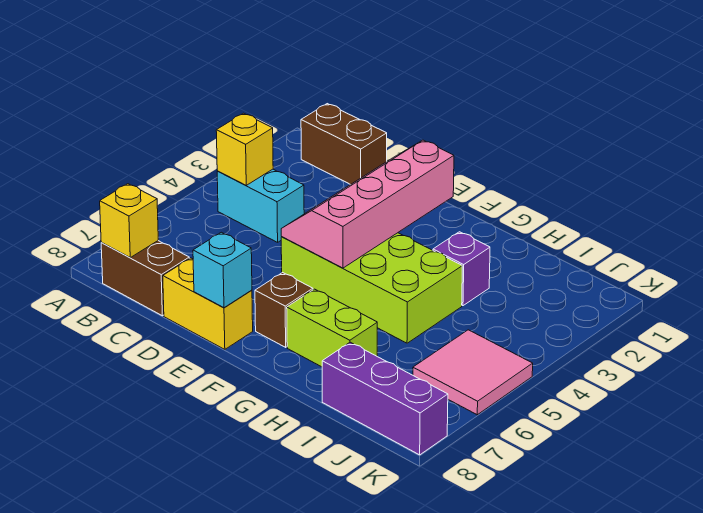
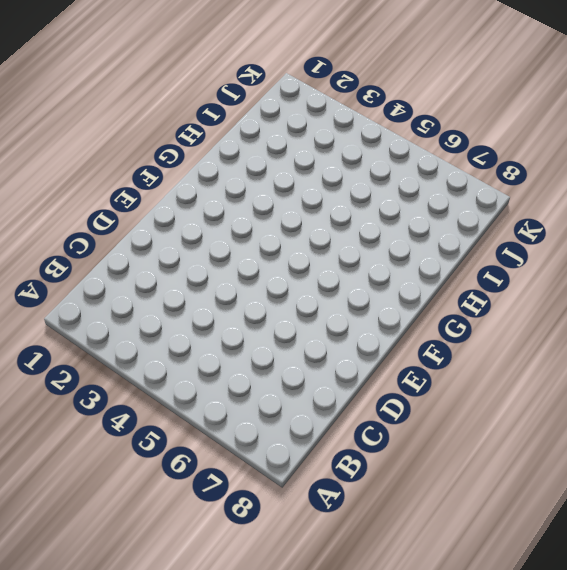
none -> brown brick B1:C1 level 1
none -> cyan brick B4:C4 level 1
none -> brown brick B8:C8 level 1

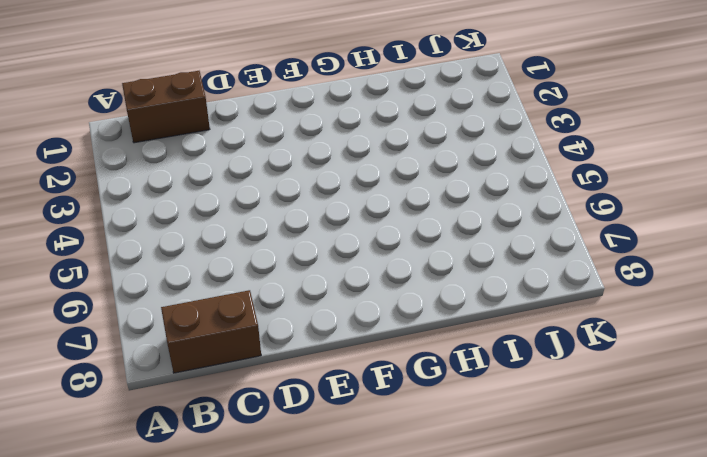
none -> cyan brick B4:C4 level 1
none -> yellow brick D8:E8 level 1
none -> lime brick E4:H5 level 1

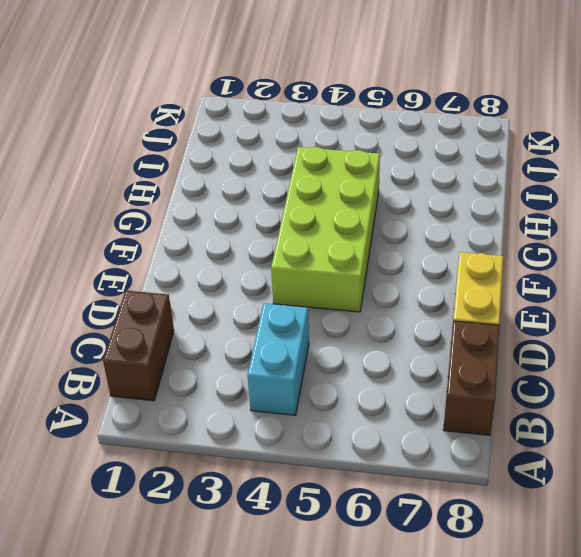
none -> brown brick F7 level 1
none -> lime brick G7:H7 level 1
none -> purple brick H3 level 1

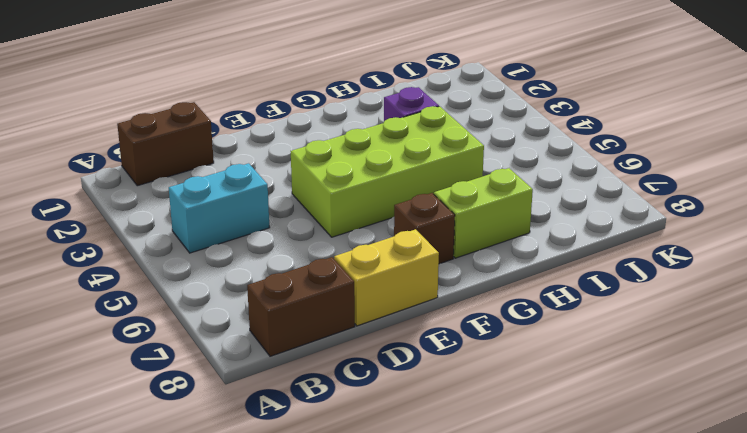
none -> purple brick I8:K8 level 1
none -> pink tile J5:K6 level 1
none -> yellow brick B4 level 2

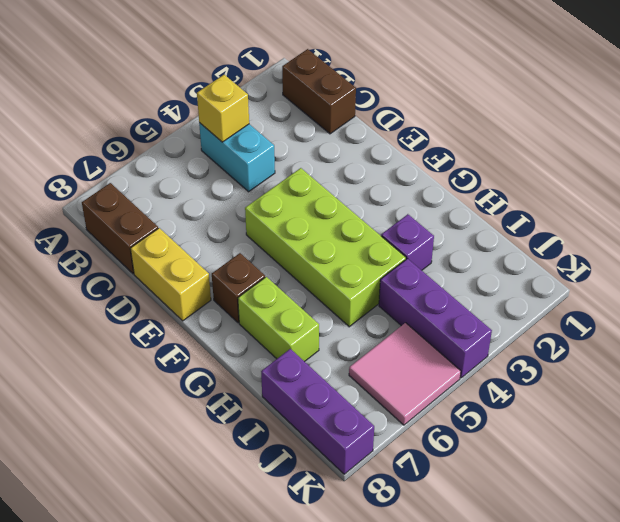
purple brick I4:K4 level 1 -> none
none -> yellow brick B8 level 2
none -> pink slope E2:F5 level 2 top F
none -> cyan brick E8 level 2

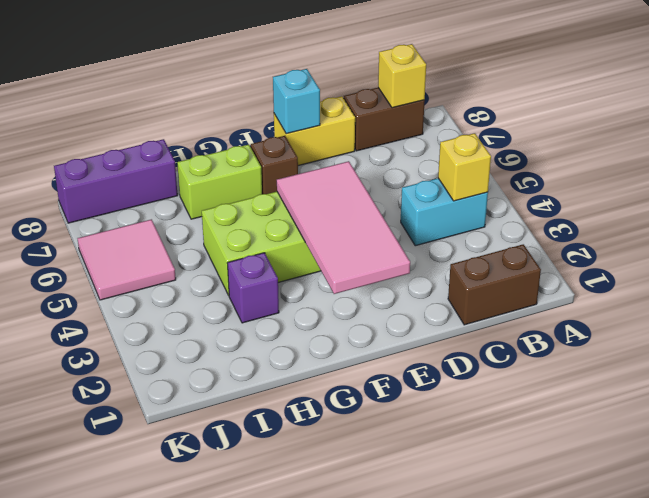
pink tile E2:F5 level 2 -> pink slope E2:F5 level 2 top F

